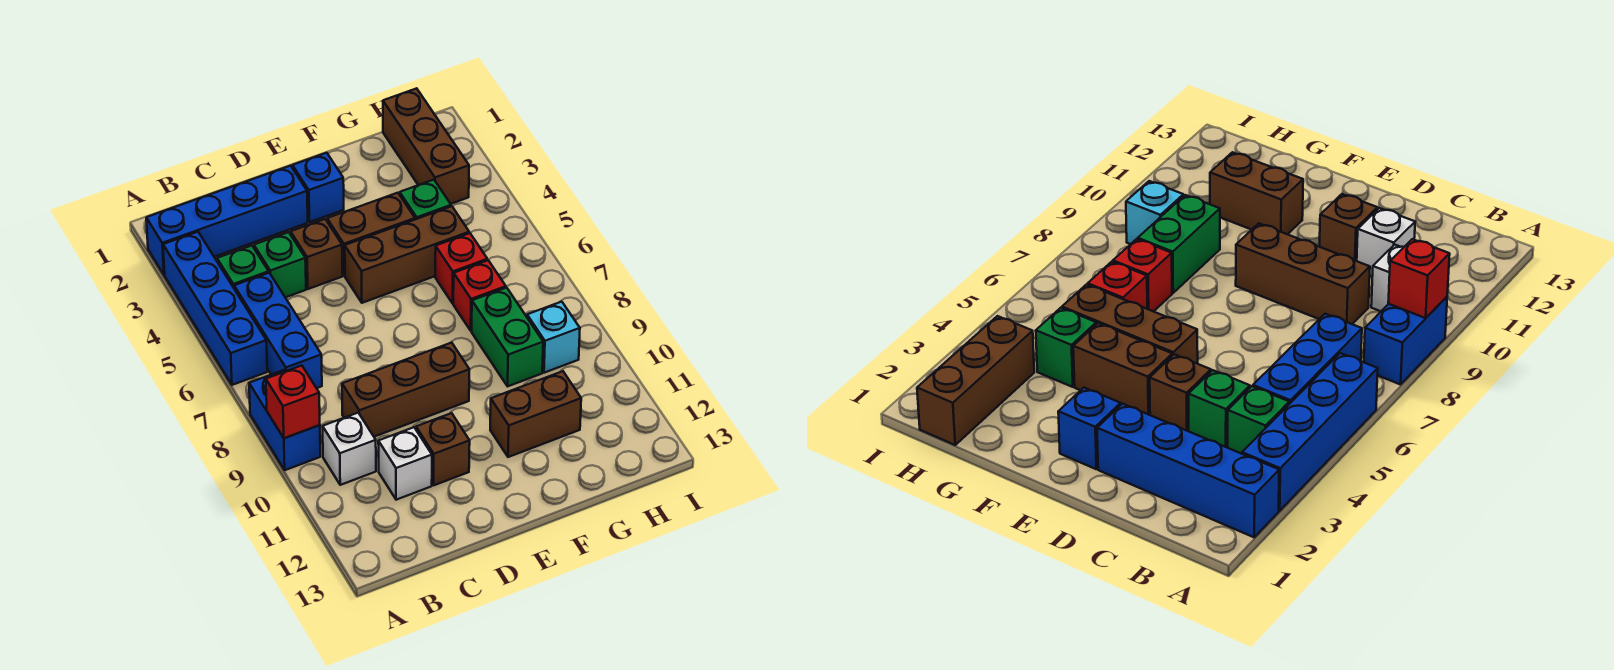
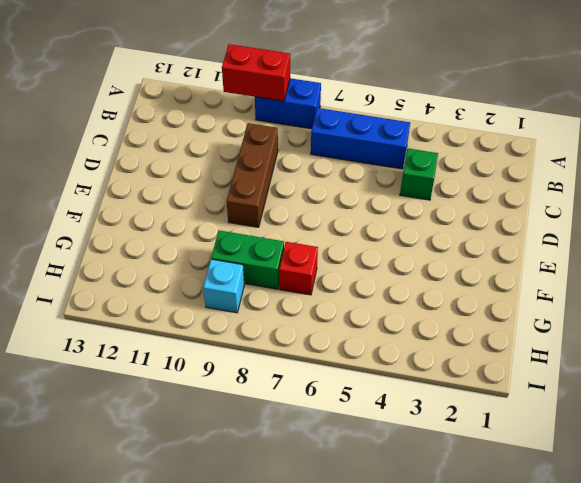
red brick A9:A10 level 2 -> red brick A9 level 2
none -> blue brick A2:D2 level 1
none -> blue brick A3:A6 level 1
none -> green brick B4 level 1

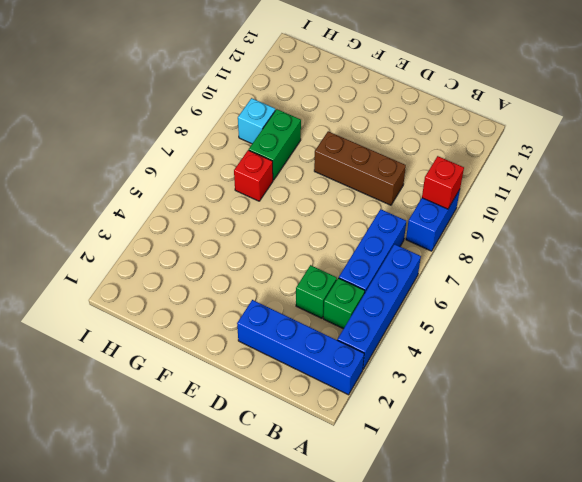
none -> white brick B10 level 1
none -> white brick C11 level 1
none -> brown brick D4 level 1

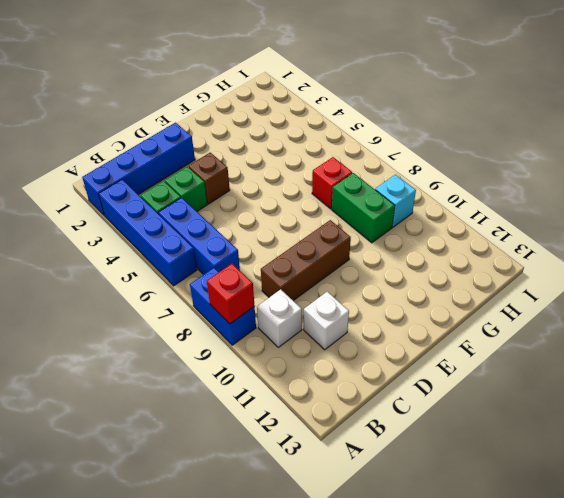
none -> brown brick D11 level 1
none -> blue brick E2 level 1
none -> brown brick E4:F4 level 1

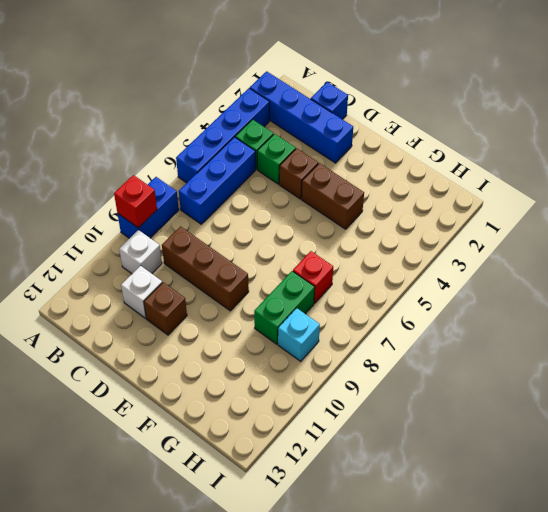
blue brick C1 level 1 -> blue brick E2 level 1
none -> brown brick E5:G5 level 1
none -> brown brick F11:G11 level 1
none -> green brick G4 level 1

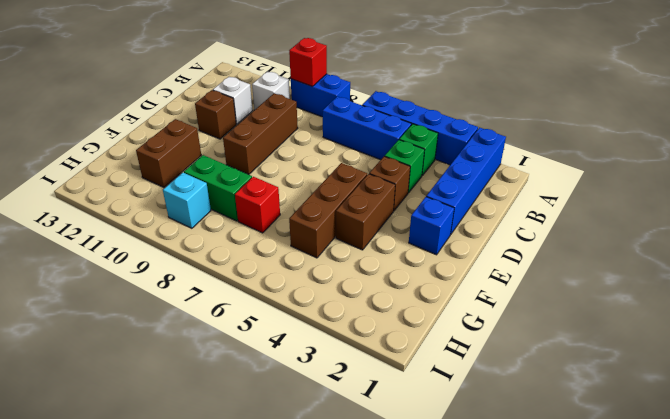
none -> green brick G4 level 1
none -> red brick G6 level 1
none -> brown brick H1:H3 level 1

